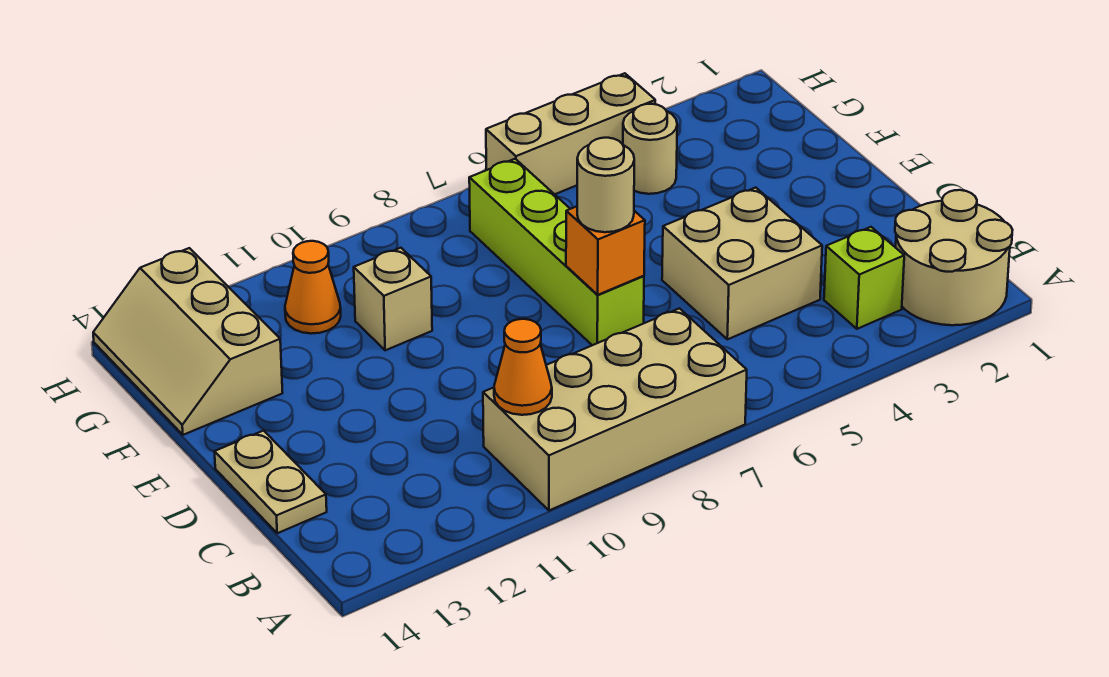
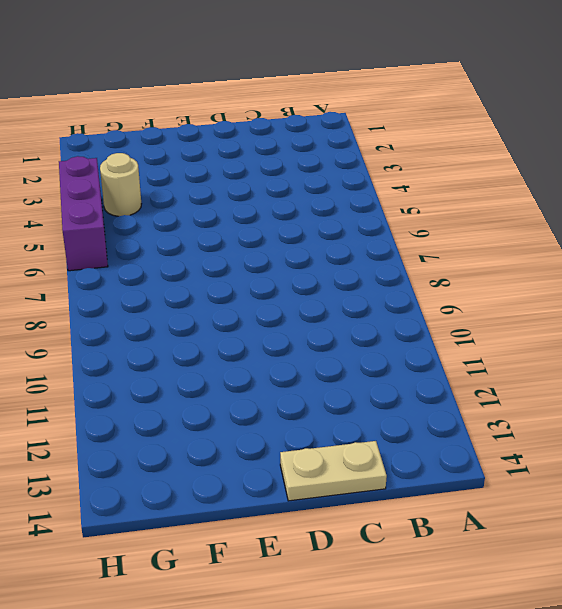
purple brick H4:H6 level 1 -> tan brick H4:H6 level 1
none -> tan round brick A1:B2 level 1
none -> tan brick A7:B10 level 1
none -> lime brick B3 level 1

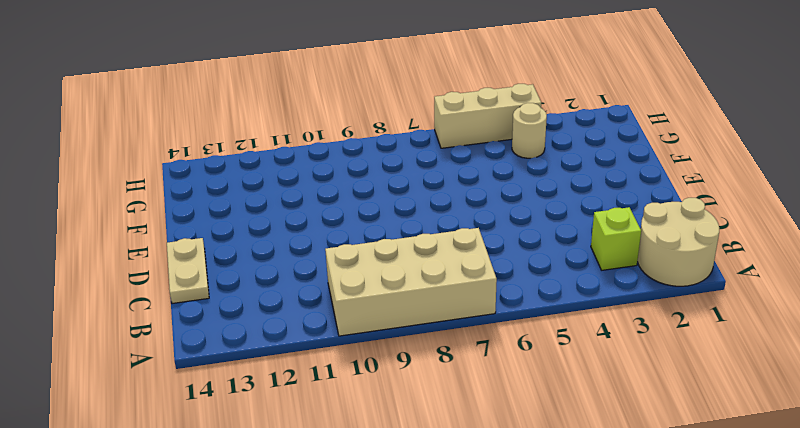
none -> tan brick C4:D5 level 1
none -> lime brick D7:G7 level 1
none -> tan brick F10 level 1

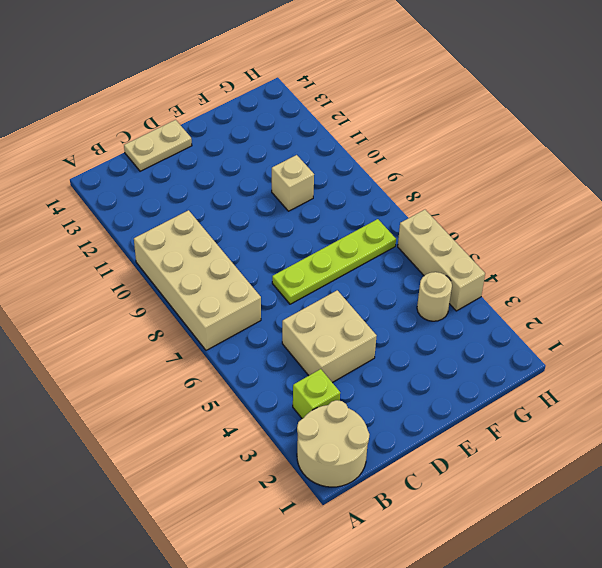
lime plate D7:G7 level 1 -> lime brick D7:G7 level 1
none -> tan slope F13:H14 level 1 top 13
none -> orange cone G11 level 1
none -> orange cone B10 level 2

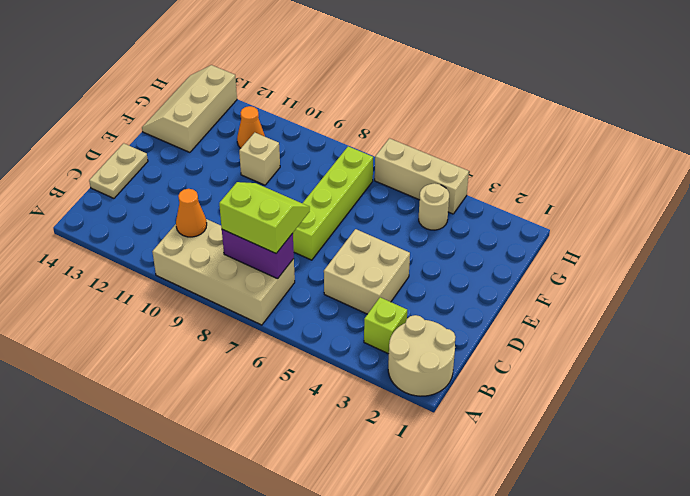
purple brick B7:B8 level 2 -> none
lime slope B7:C8 level 3 top B -> none
none -> orange brick D7 level 2
none -> tan round brick D7 level 3

